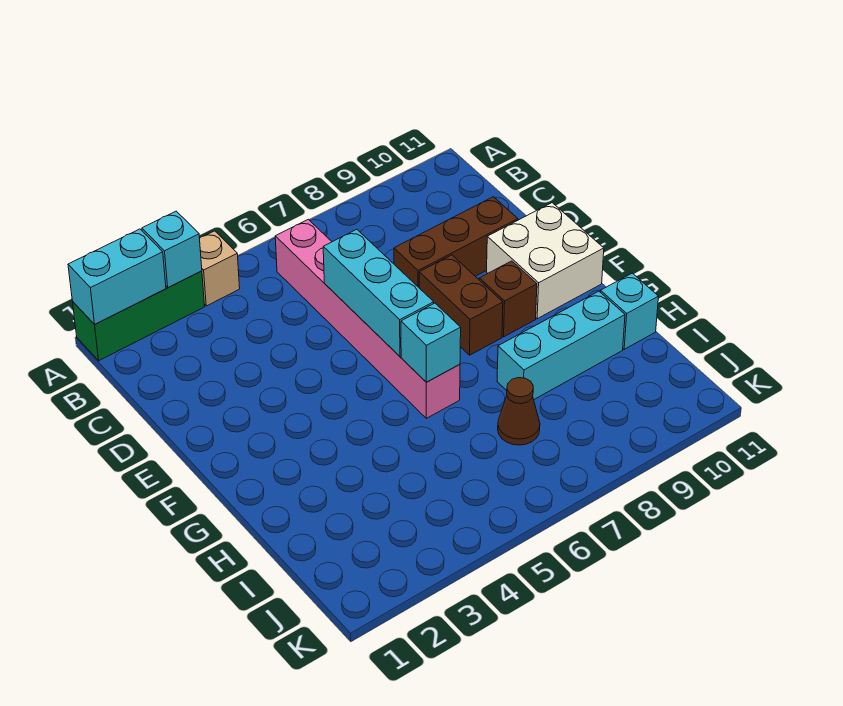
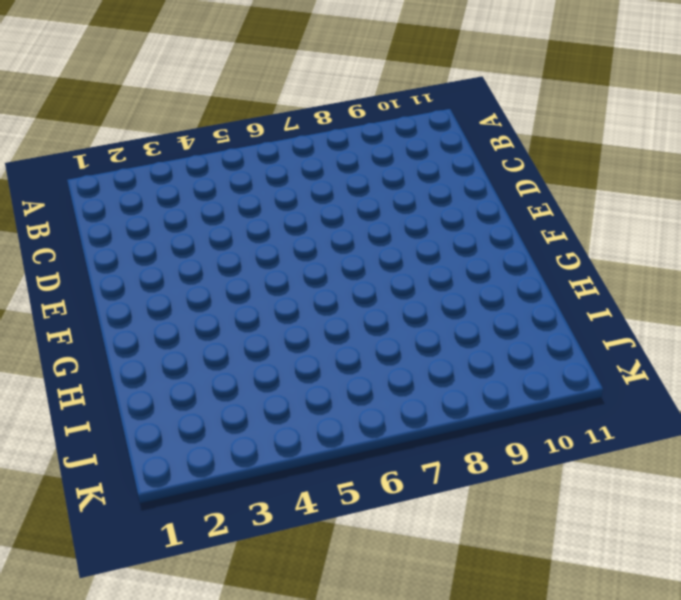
none -> green brick A1:A3 level 1
none -> tan brick A4 level 1
none -> pink brick B6:G6 level 1

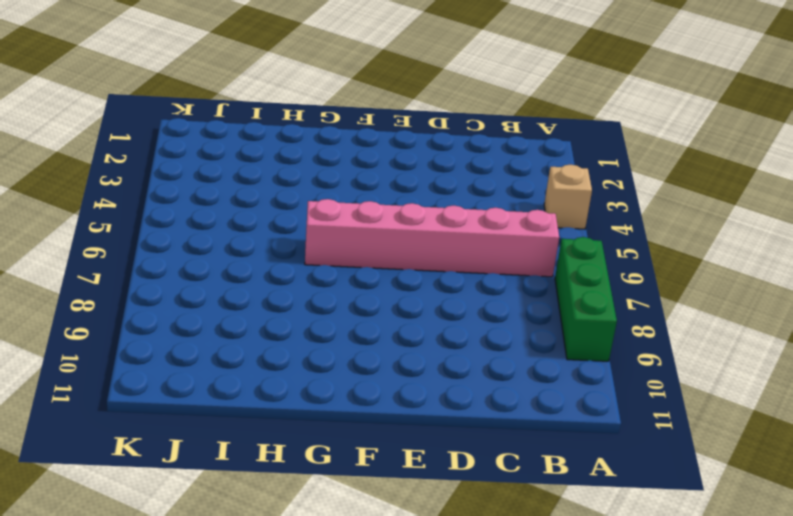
green brick A7:A9 level 1 -> green brick A1:A3 level 1
none -> brown brick D8:D10 level 1
none -> brown brick E8:F8 level 1
none -> white brick E10:F11 level 1

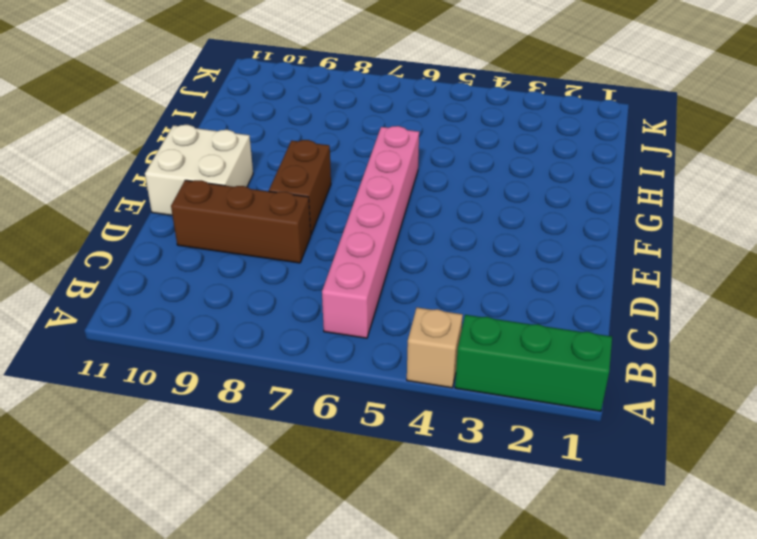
none -> brown brick F9 level 1
none -> cyan brick H8:H10 level 1
none -> cyan brick H11 level 1

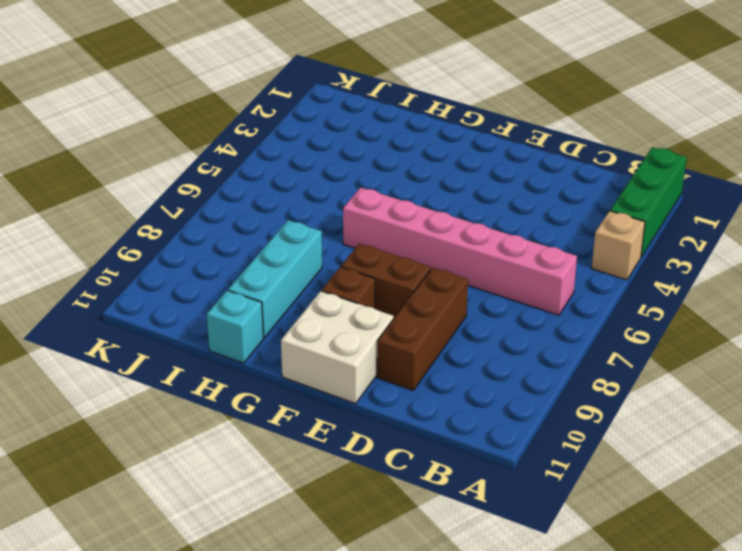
none -> brown cone I7 level 1
none -> cyan brick A1:A2 level 2
none -> cyan brick A3 level 2

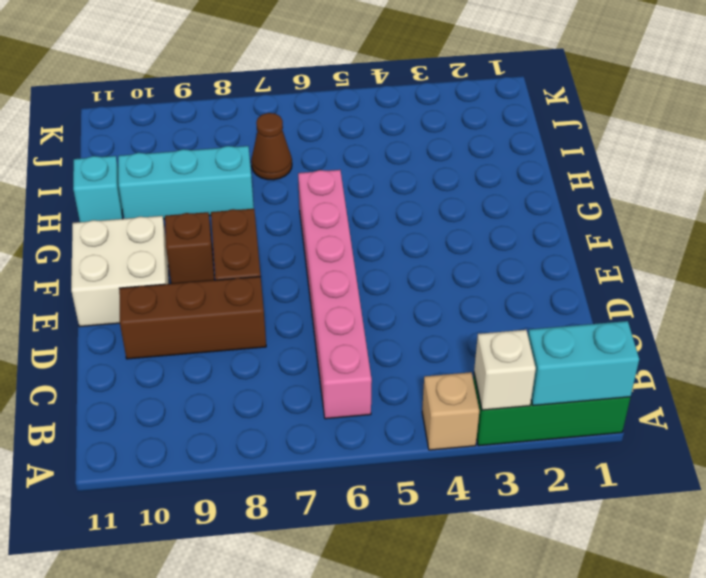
white brick A3 level 2 -> cyan brick A3 level 2
none -> cyan brick D6:F6 level 2
none -> cyan brick G6 level 2

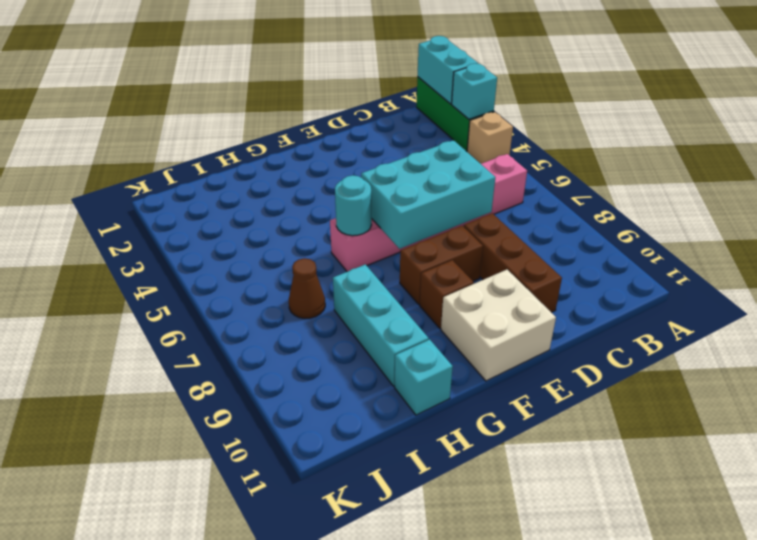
cyan brick D6:F7 level 2 -> cyan brick D6:F6 level 2
cyan round brick G6 level 2 -> cyan brick G6 level 2

